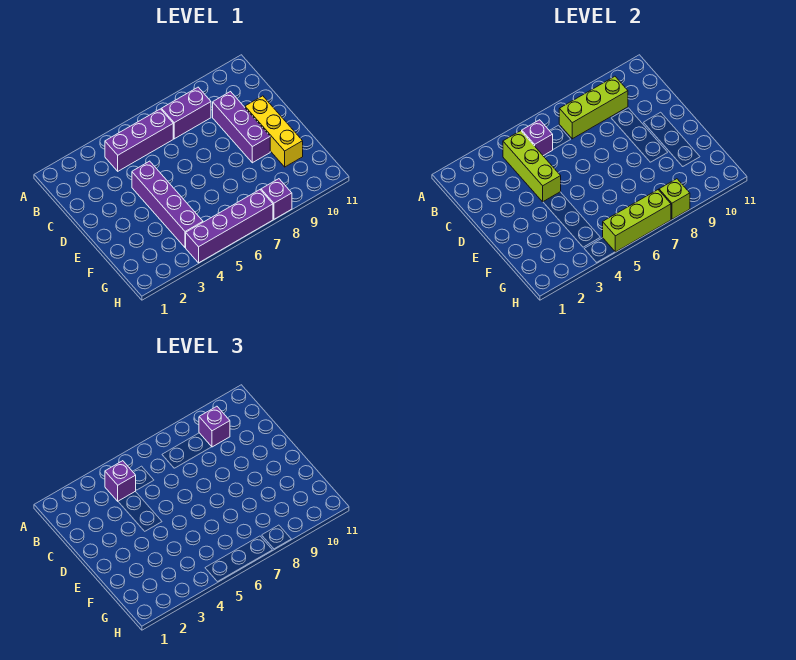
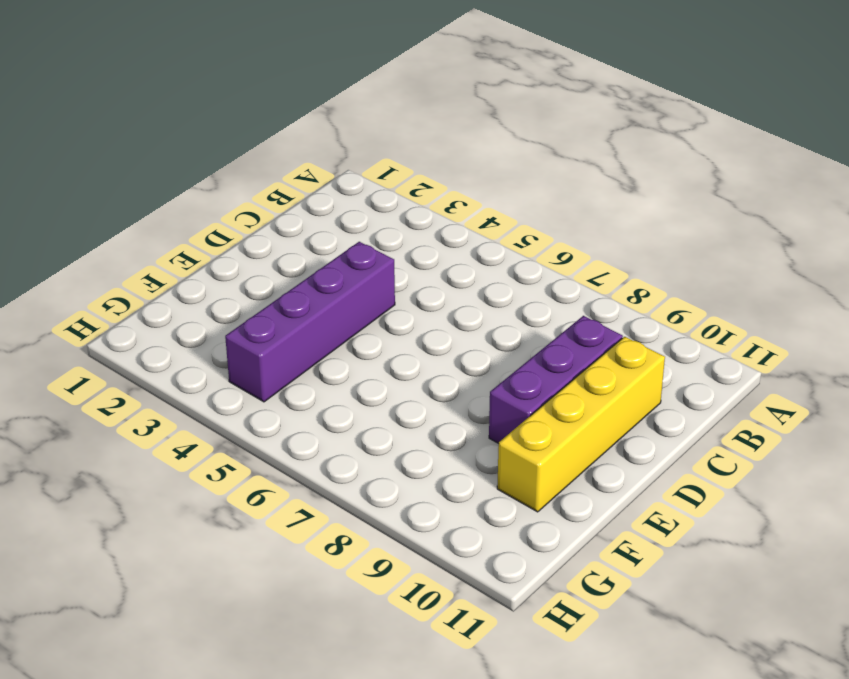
yellow brick C10:F10 level 1 -> yellow brick D10:F10 level 1
none -> purple brick B4:B6 level 1
none -> purple brick B7:B8 level 1
none -> purple brick H4:H7 level 1

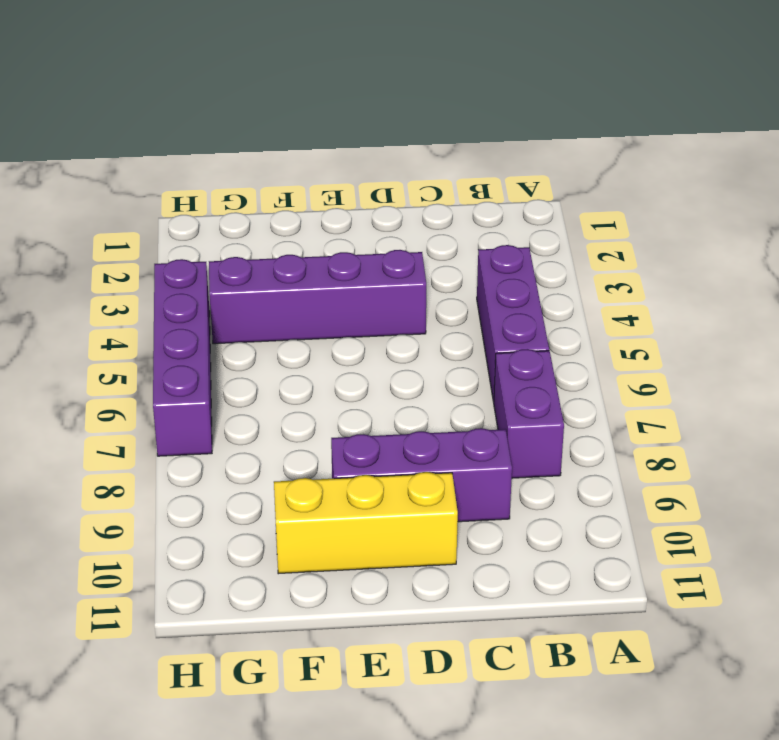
none -> purple brick H8 level 1
none -> lime brick B4:D4 level 2
none -> purple brick B5 level 2

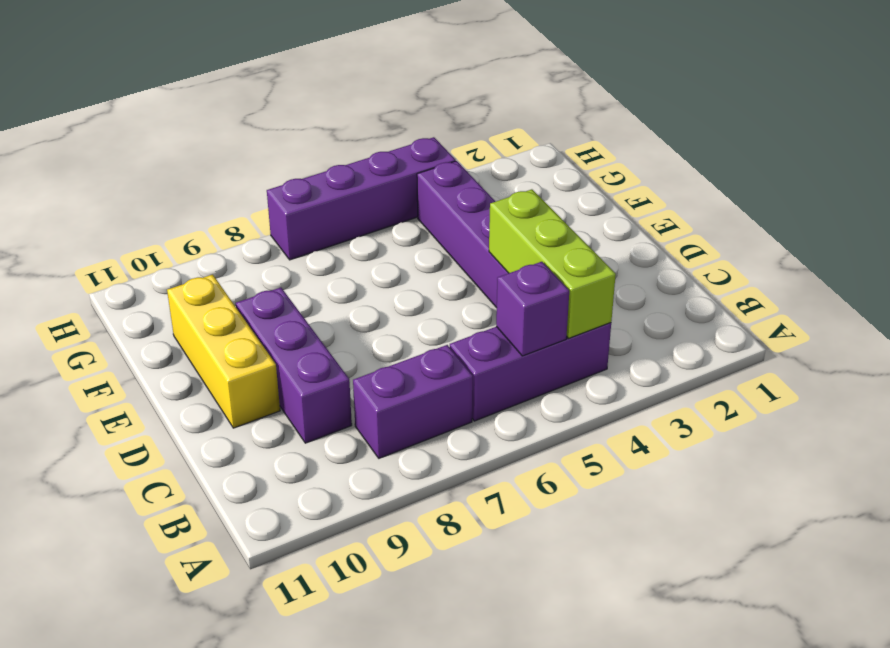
none -> purple brick H8 level 1
none -> lime brick B7:B9 level 2
none -> lime brick H5:H7 level 2

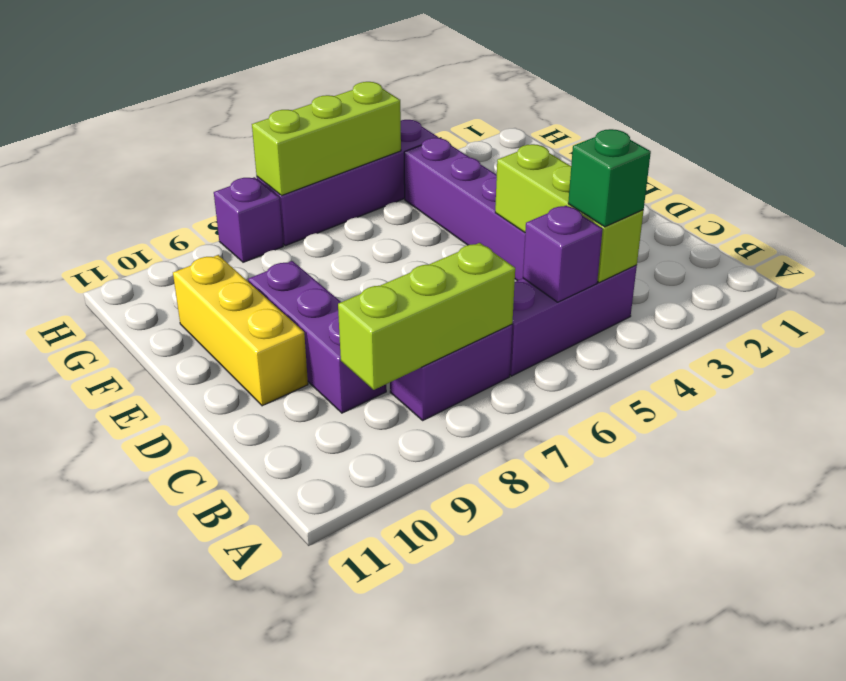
green brick B4 level 3 -> purple brick B4 level 3
none -> lime brick H8 level 2
none -> purple brick B9 level 3

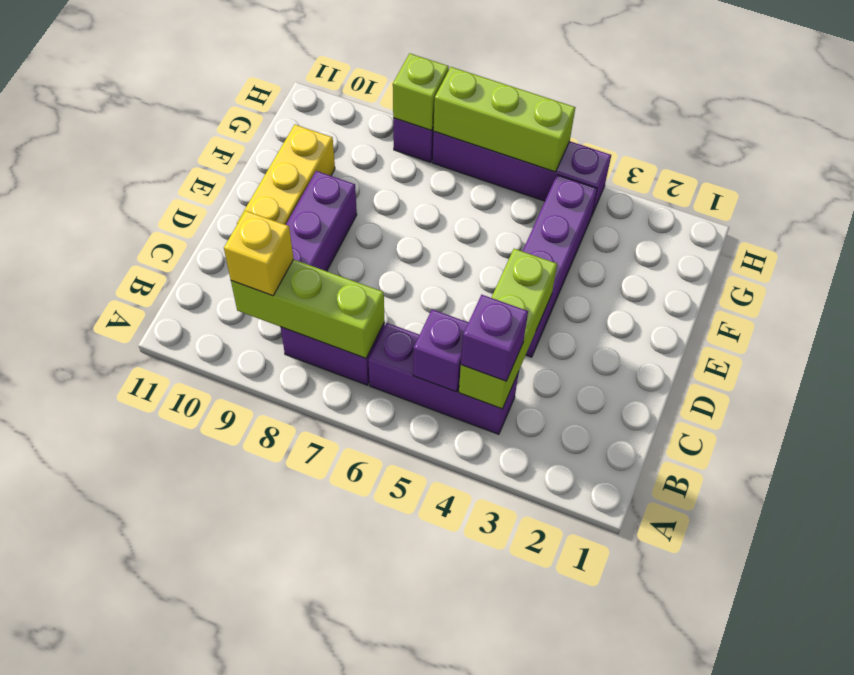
yellow brick B9 level 3 -> purple brick B9 level 3

